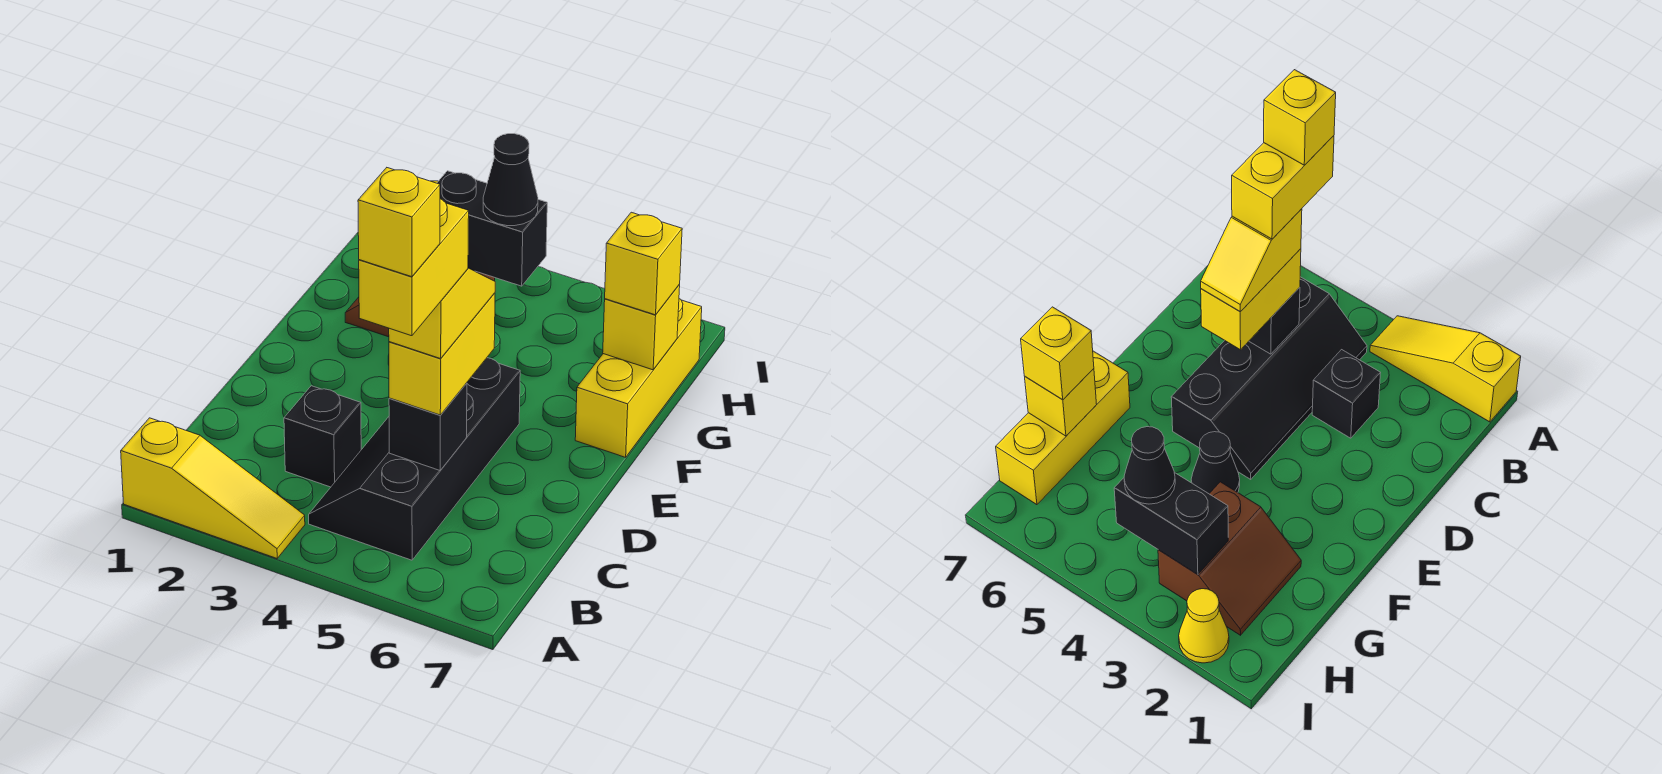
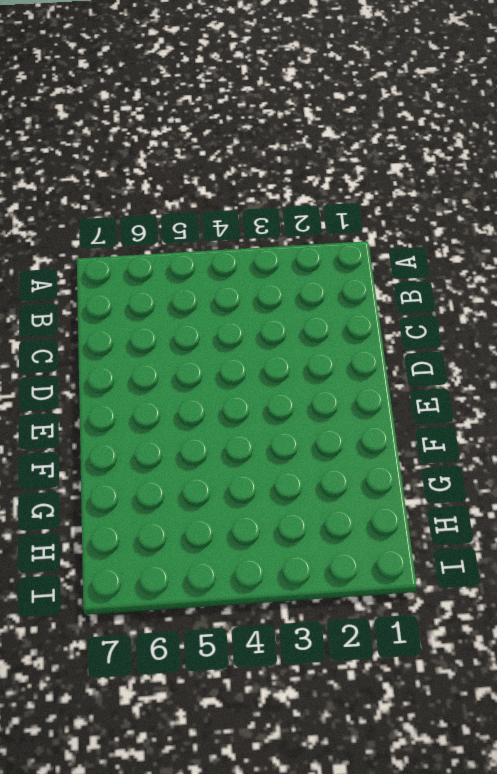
none -> yellow slope A1:A3 level 1 top 1
none -> black slope B4:E5 level 1 top 5
none -> black brick C3 level 1

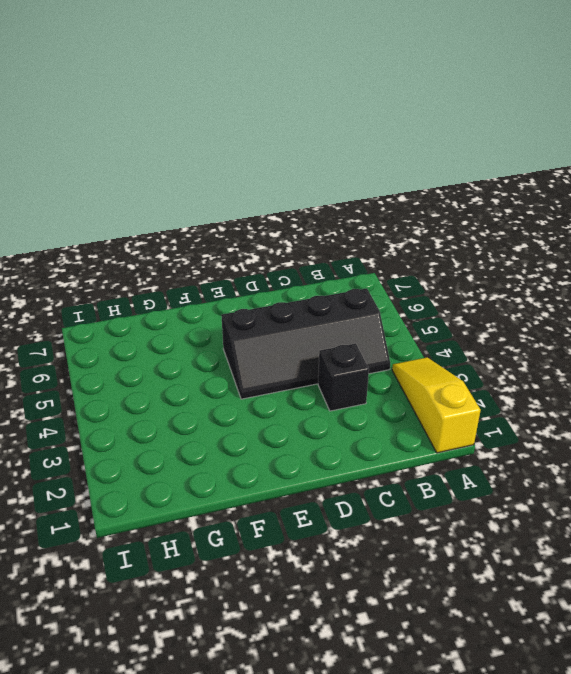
none -> black cone F4 level 1
none -> yellow brick F7:H7 level 1
none -> brown slope G2:H3 level 1 top 3

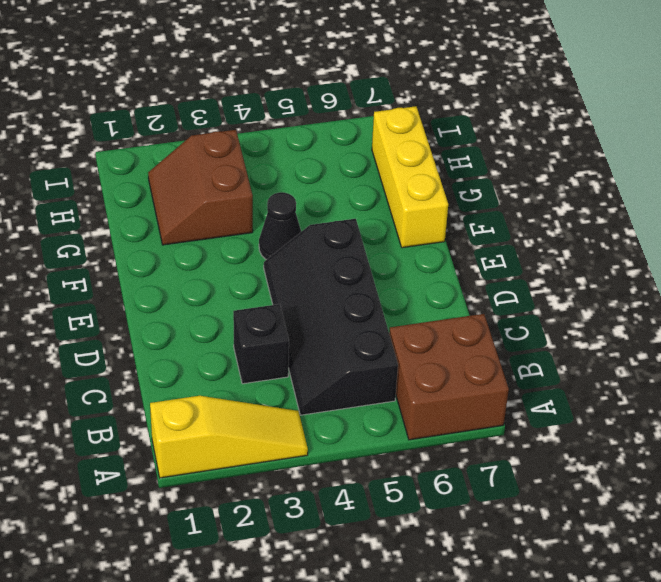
brown brick A6:B7 level 1 -> none
none -> yellow cone I2 level 1
none -> black brick C5 level 2
none -> yellow brick G7 level 2

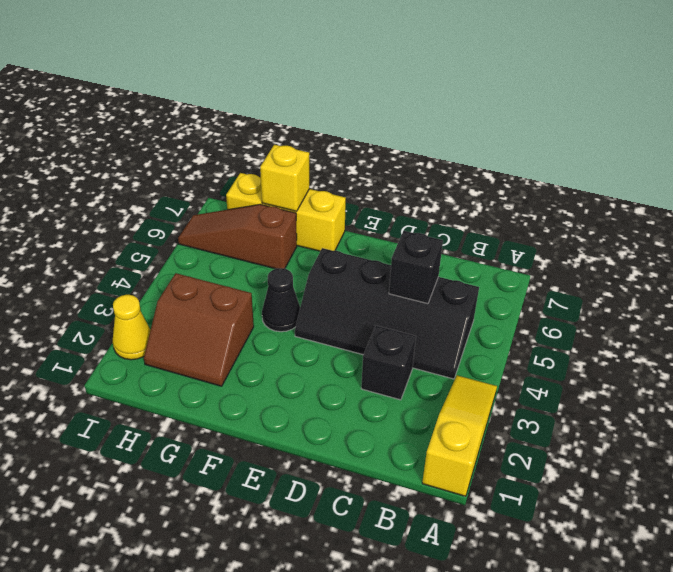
brown slope G6:I6 level 1 top G -> none
none -> black brick H3:H4 level 2
none -> yellow brick C5:D5 level 3
none -> yellow brick G7 level 3

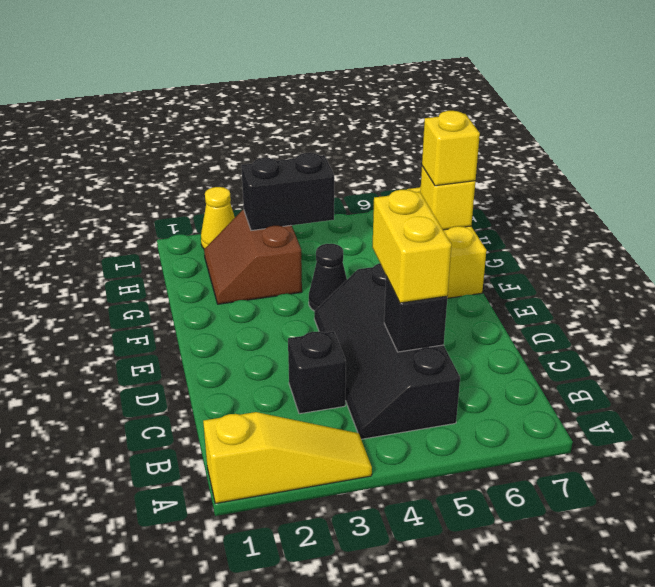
none -> black cone H4 level 3
none -> yellow slope C5:D5 level 4 top C
none -> yellow brick B5:C5 level 5

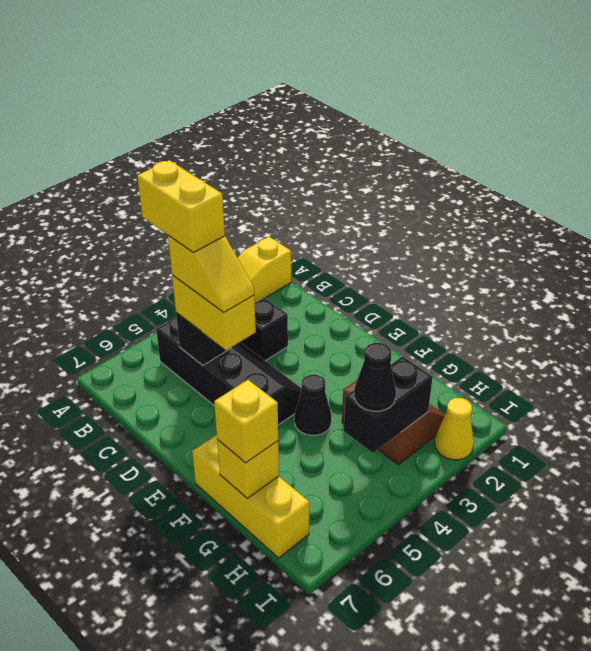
none -> yellow brick B5 level 6

